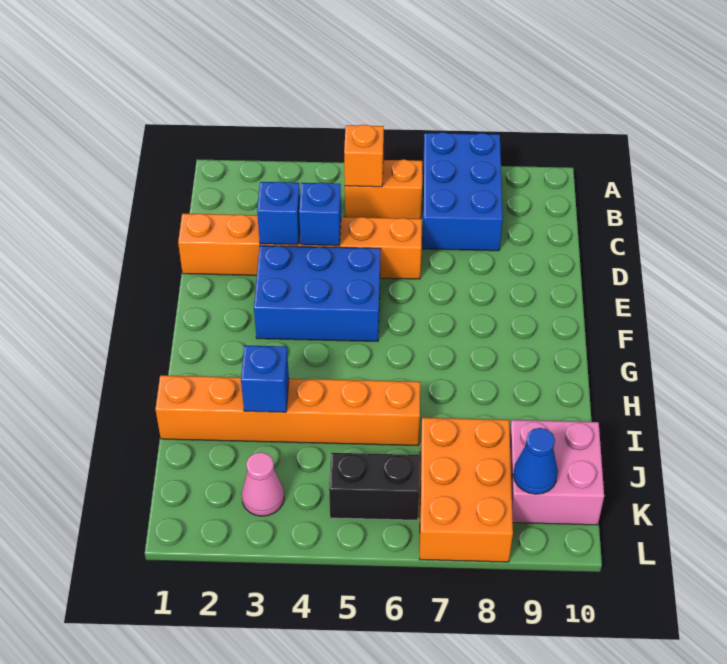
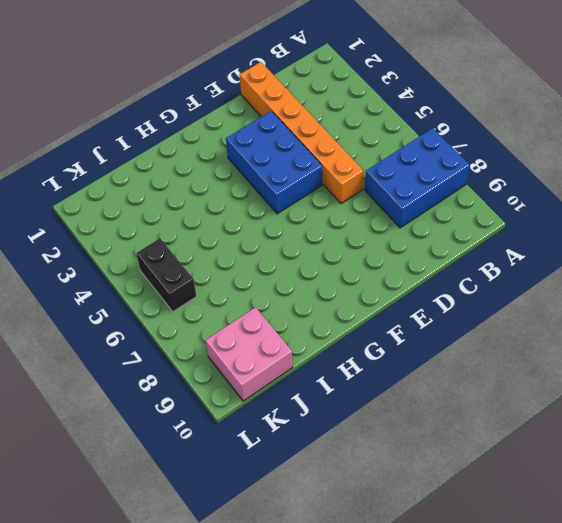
none -> orange brick B5:B6 level 1
none -> orange brick I1:I6 level 1
none -> orange brick J7:L8 level 1

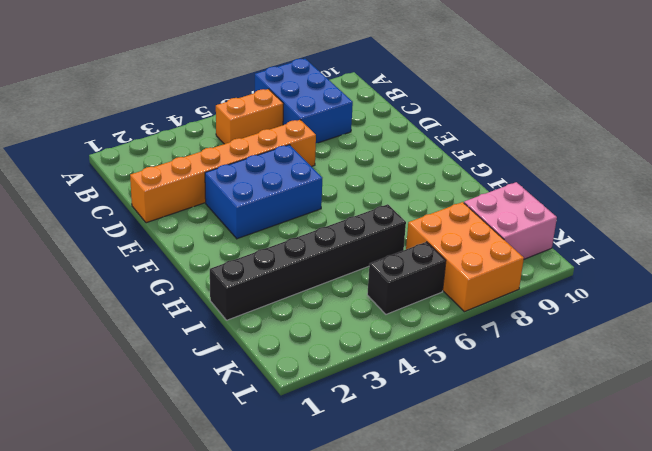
black brick I1:I6 level 1 -> orange brick I1:I6 level 1
none -> pink cone K3 level 1
none -> orange brick B5 level 2
none -> blue brick D3 level 2

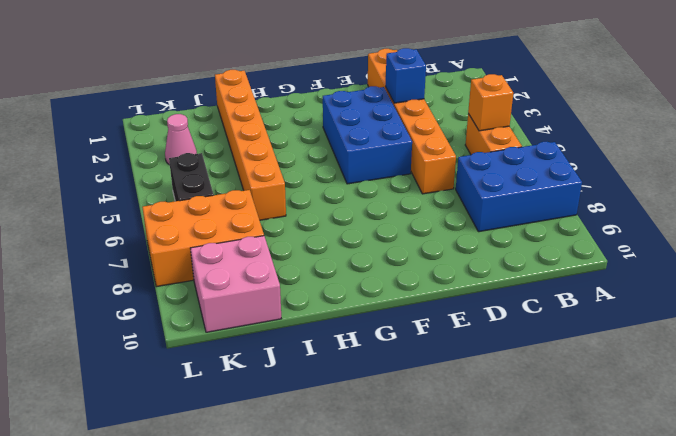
none -> blue brick D4 level 2
none -> blue brick I3 level 2
none -> blue cone K9 level 2

